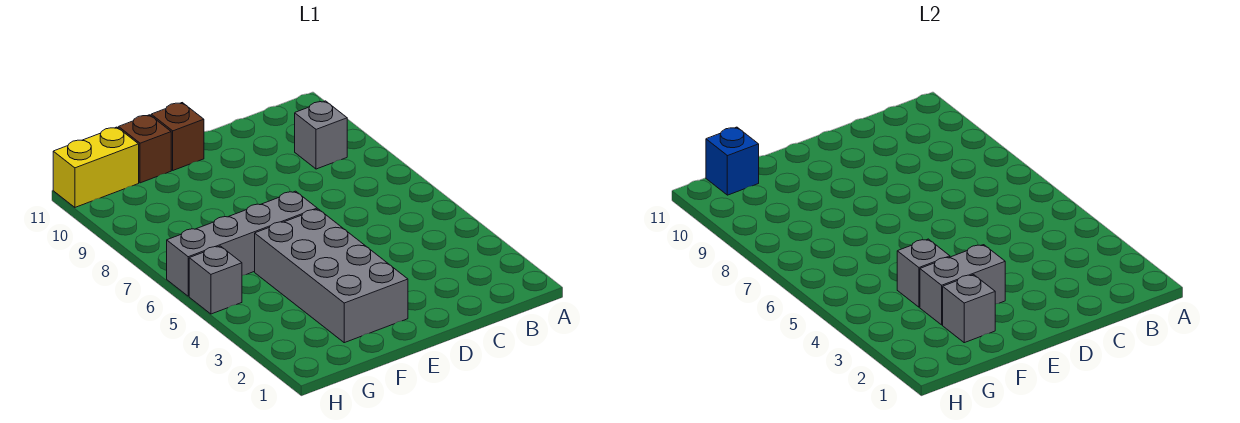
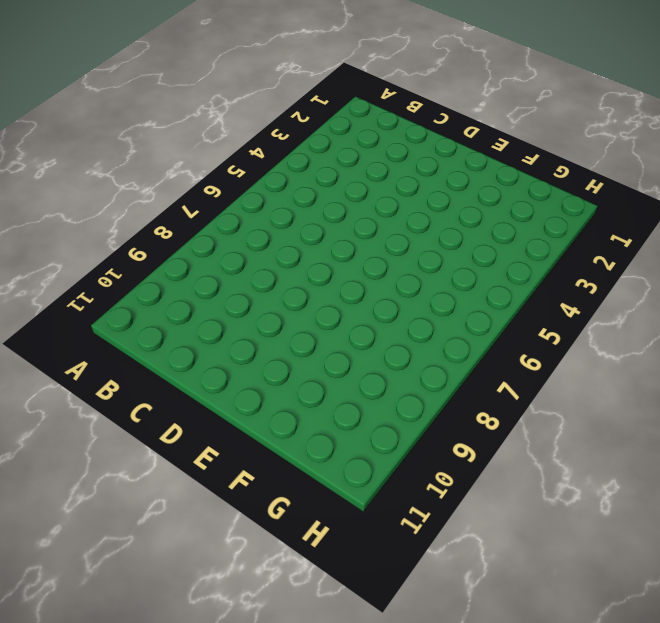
none -> grey brick B9 level 1
none -> grey brick E2:F5 level 1

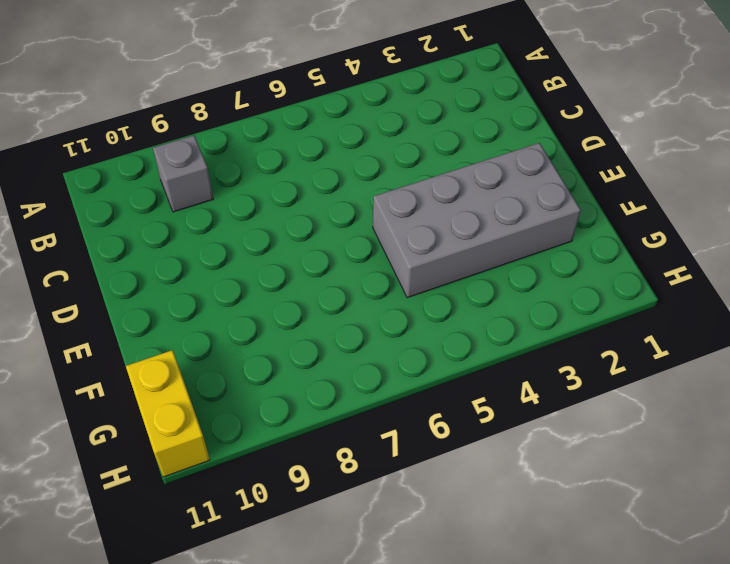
none -> grey brick E6:H6 level 1
none -> brown brick E11 level 1

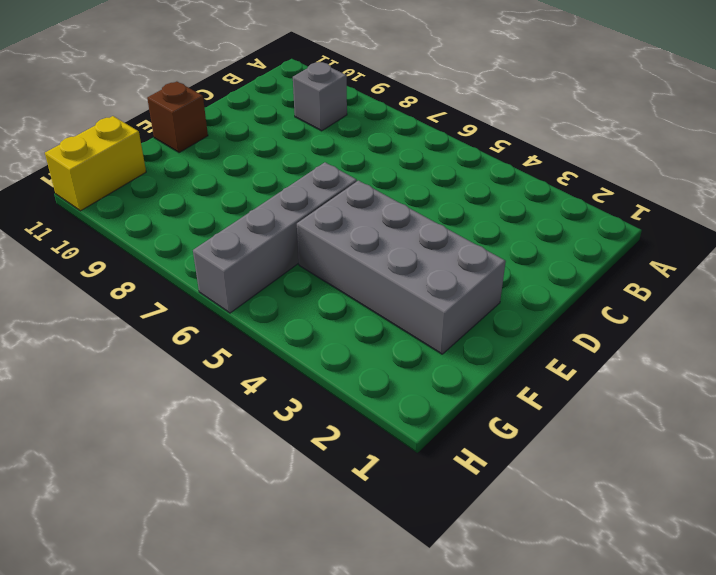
none -> brown brick F11 level 1
none -> grey brick H5 level 1

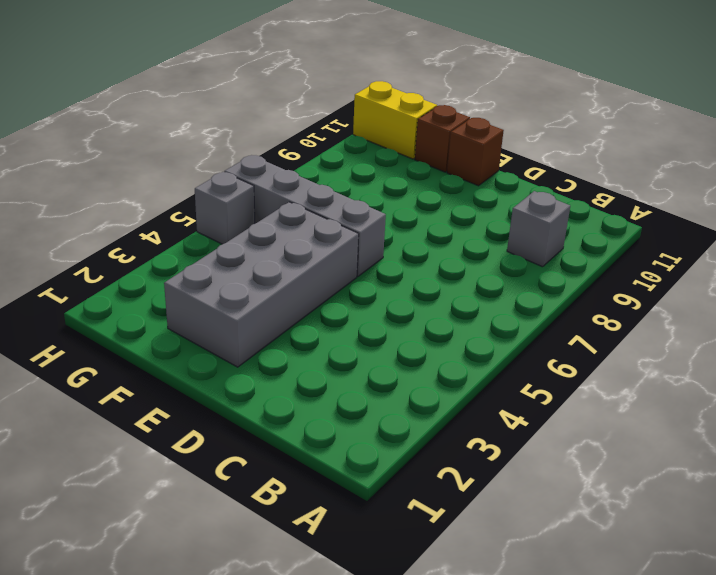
none -> grey brick E3:F3 level 2
none -> grey brick F2 level 2

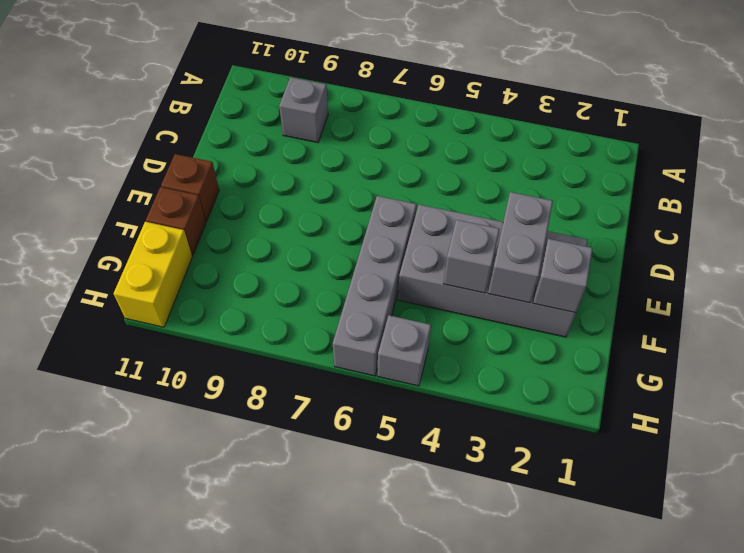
none -> blue brick G11 level 2

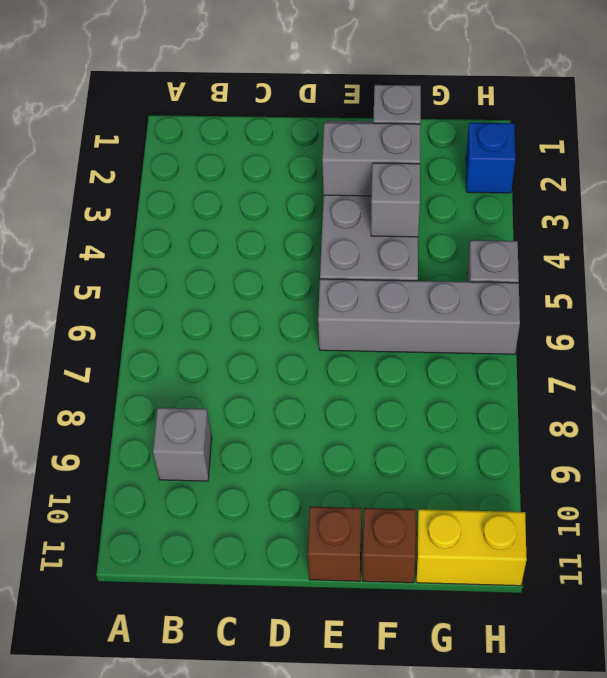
blue brick H2 level 1 -> blue brick G11 level 2

